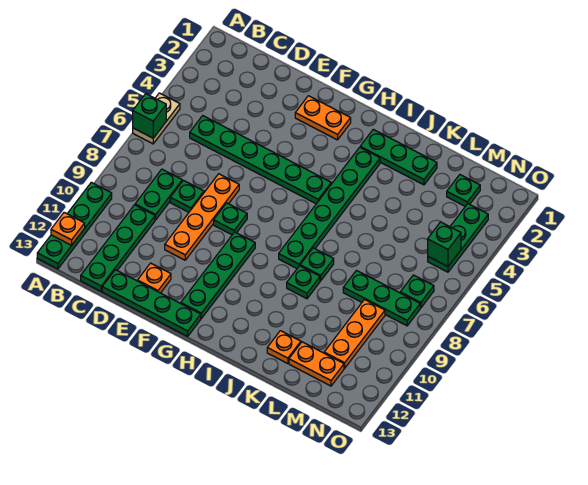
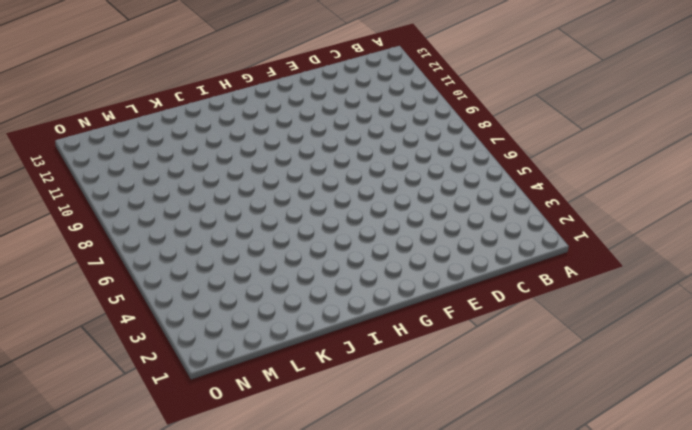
none -> tan plate A5:A6 level 1
none -> green plate A10:A13 level 1
none -> green plate C5:H5 level 1

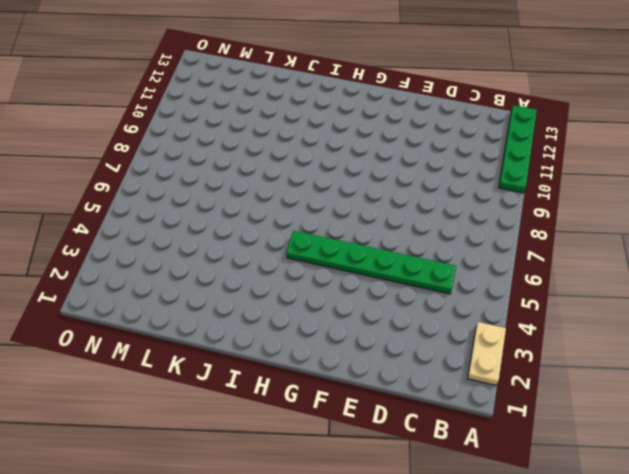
tan plate A2:A3 level 1 -> tan plate A5:A6 level 1
none -> green plate C8:C9 level 1
none -> green plate C10:C13 level 1
none -> green plate D8 level 1

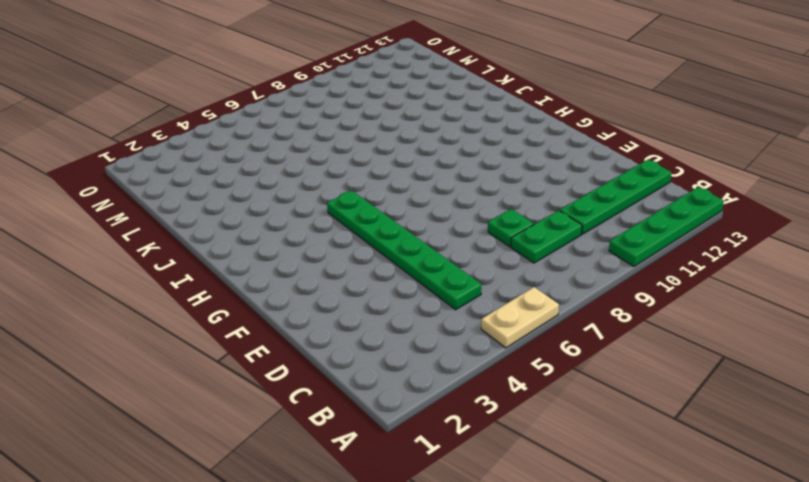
none -> green plate D13:G13 level 1
none -> orange plate E7:E10 level 1
none -> orange plate E12 level 1

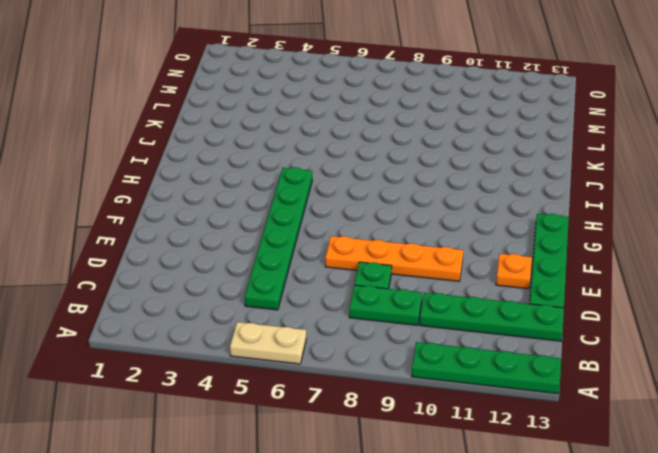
none -> orange plate F2:G2 level 1
none -> green plate F8 level 1
none -> green plate G9:G12 level 1

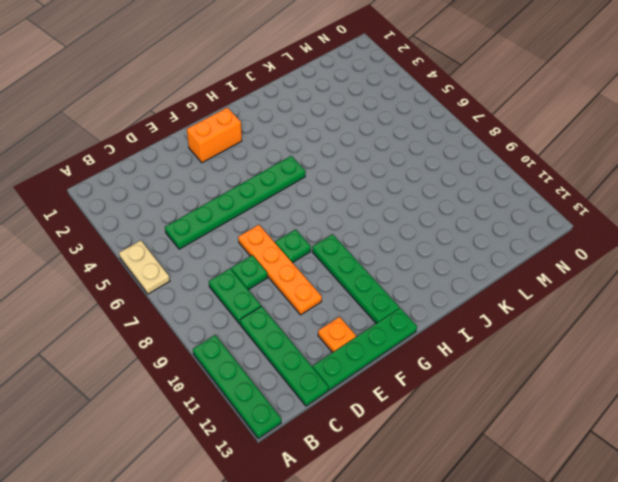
orange brick F2:G2 level 1 -> orange plate F2:G2 level 1
none -> green plate I2:K2 level 1
none -> green plate I3:I8 level 1
none -> green plate J8 level 1

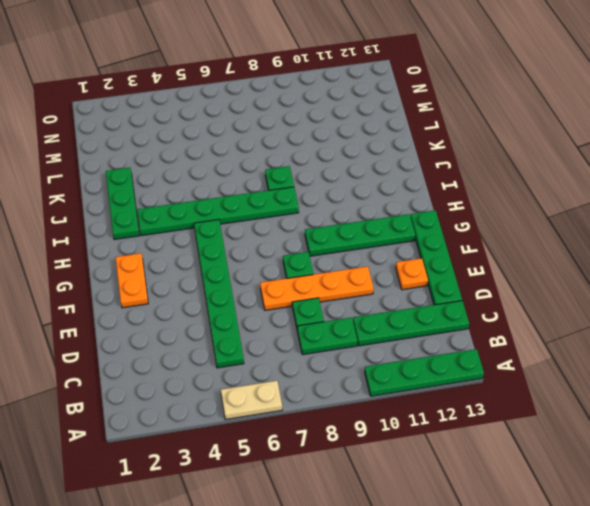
none -> green plate J9 level 1
none -> orange plate K12 level 1
none -> green plate L8:N8 level 1

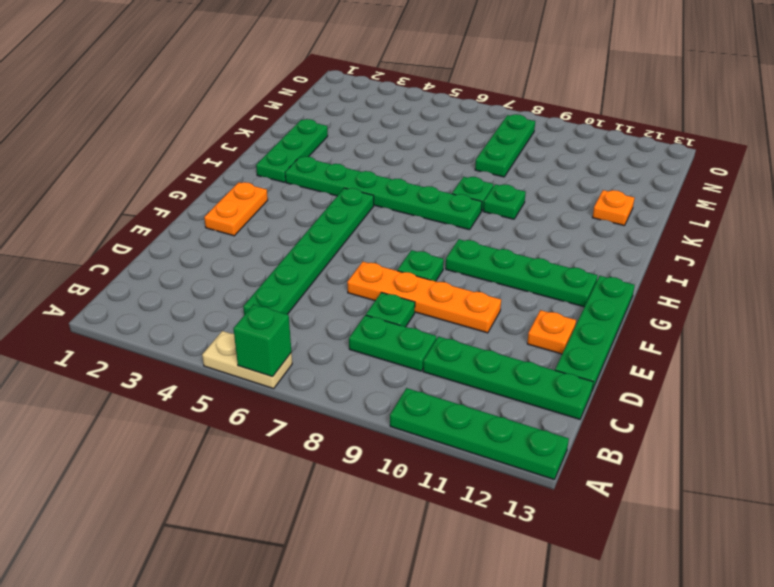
none -> orange plate L12:M12 level 1
none -> green plate M2 level 1
none -> orange plate M9:M11 level 1

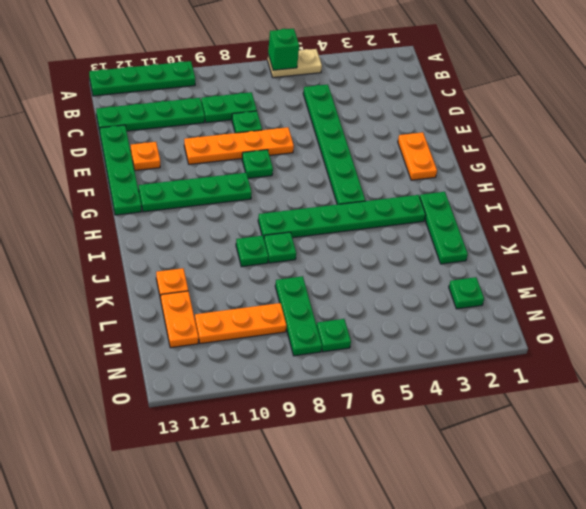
none -> green plate N3:N5 level 1
none -> orange plate A12 level 2
none -> green brick N5 level 2

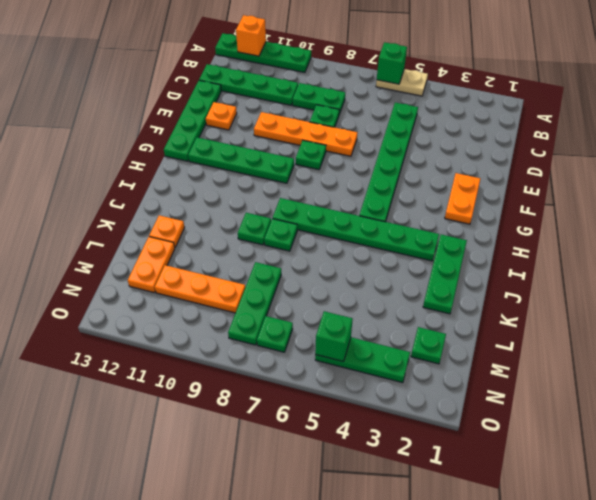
orange brick A12 level 2 -> orange plate A12 level 2

